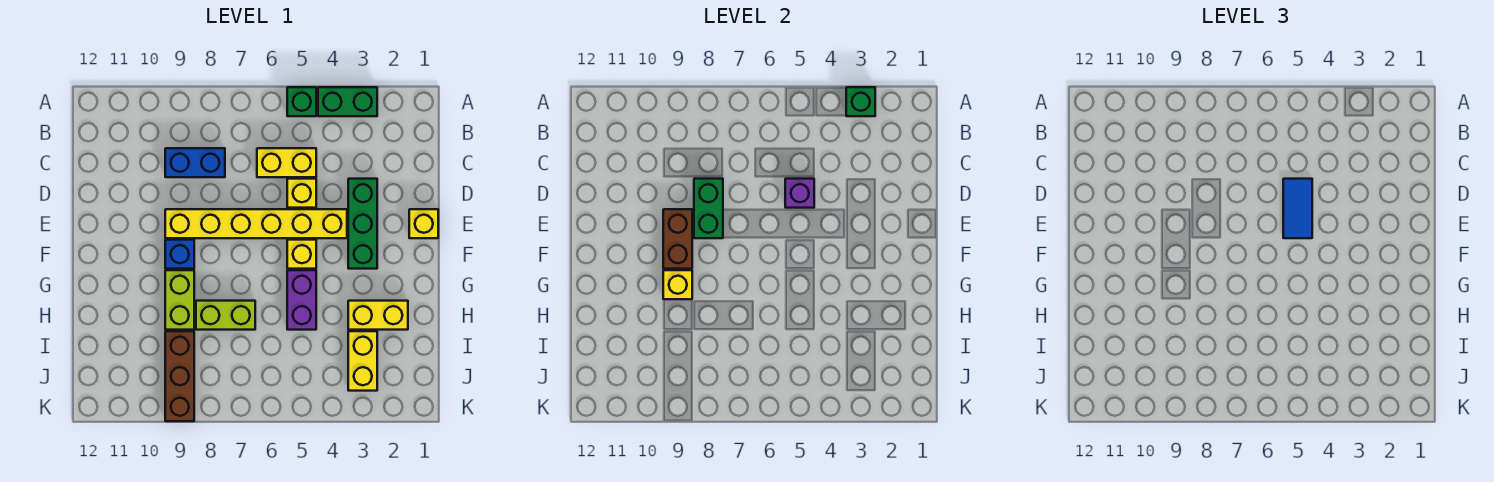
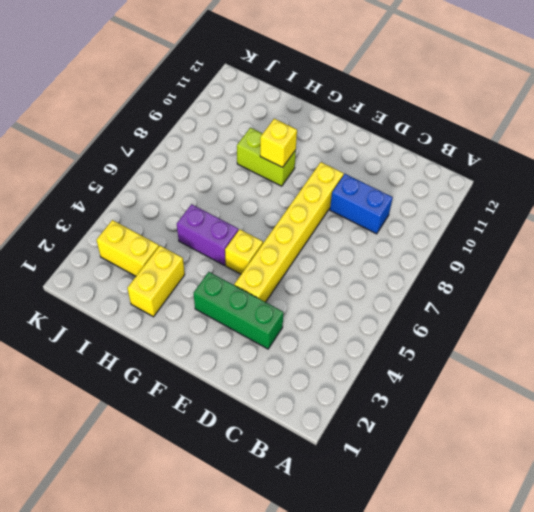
blue brick C9:D9 level 1 -> blue brick C8:C9 level 1
none -> green brick A3:A4 level 1
none -> green brick A5 level 1
none -> yellow brick C5:C6 level 1

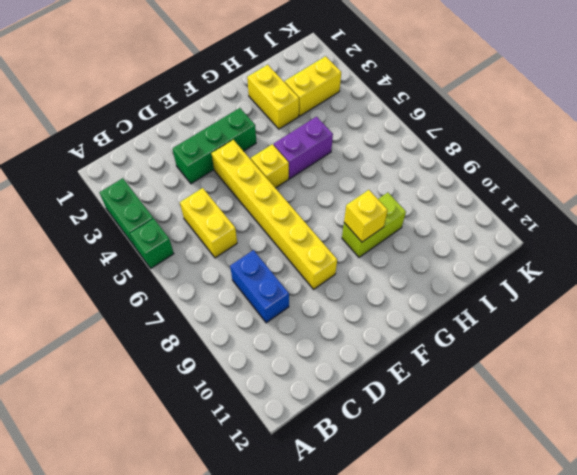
none -> yellow brick D5 level 1
none -> yellow brick E1 level 1
none -> blue brick F9 level 1

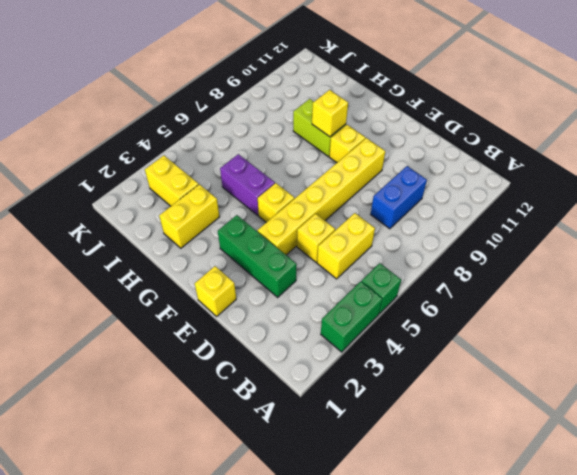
yellow brick F9 level 1 -> blue brick F9 level 1
none -> lime brick H7:H8 level 1
none -> brown brick I9:K9 level 1
none -> green brick A3 level 2

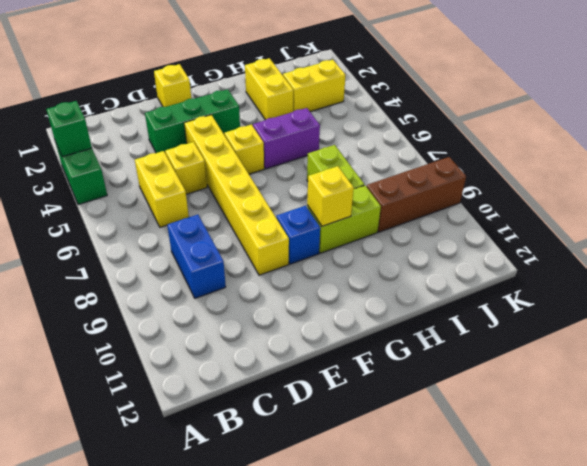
none -> green brick A5 level 1
none -> purple brick D5 level 2
none -> green brick D8:E8 level 2

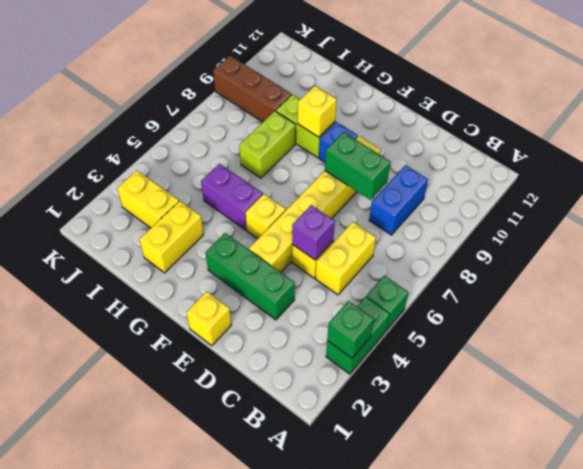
none -> brown brick E9:F9 level 2
none -> blue tile D5:E5 level 3

